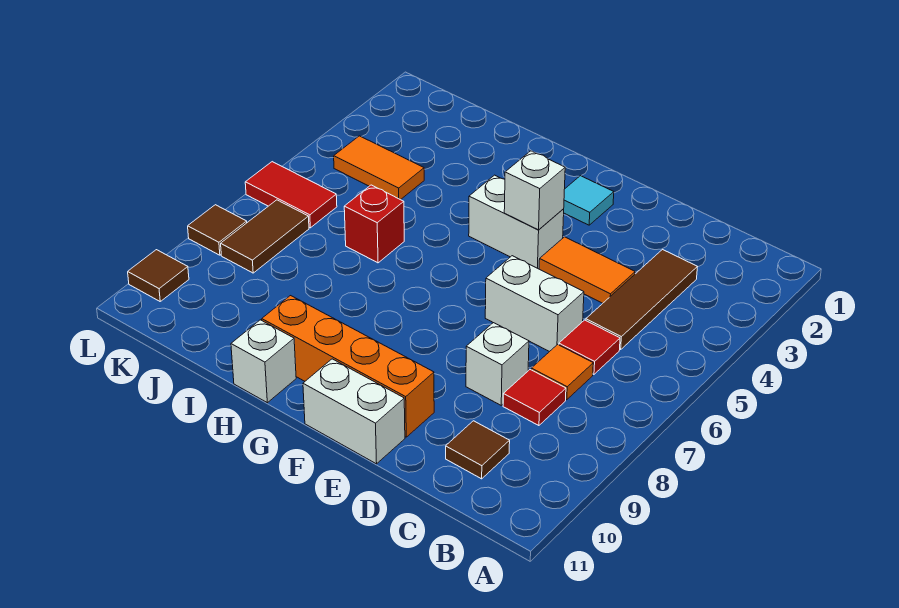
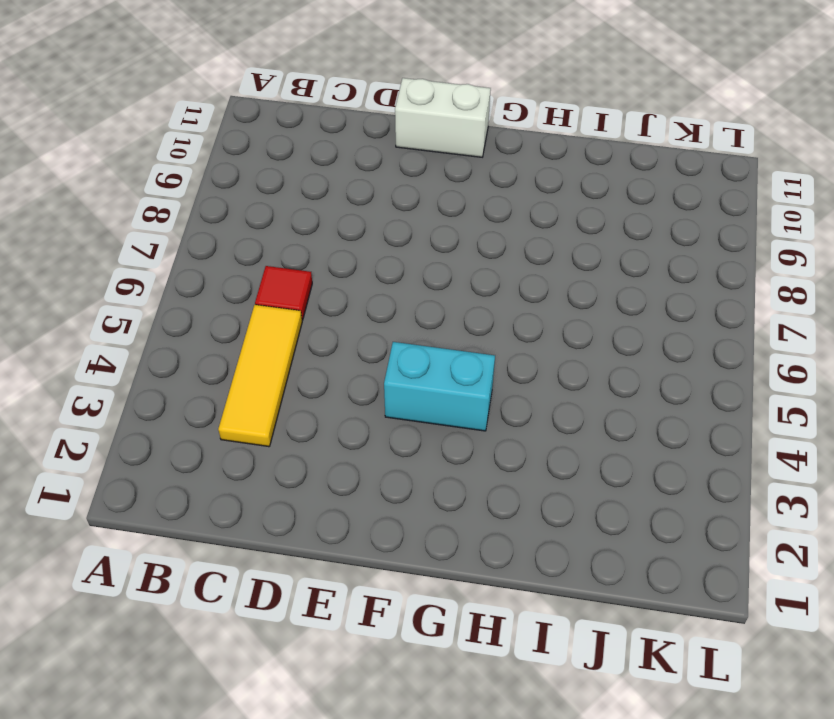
yellow tile C3:C5 level 1 -> brown tile C3:C5 level 1
cyan brick F4:G4 level 1 -> white brick F4:G4 level 1
none -> orange tile C7 level 1
none -> red tile C8 level 1
none -> brown tile C10 level 1

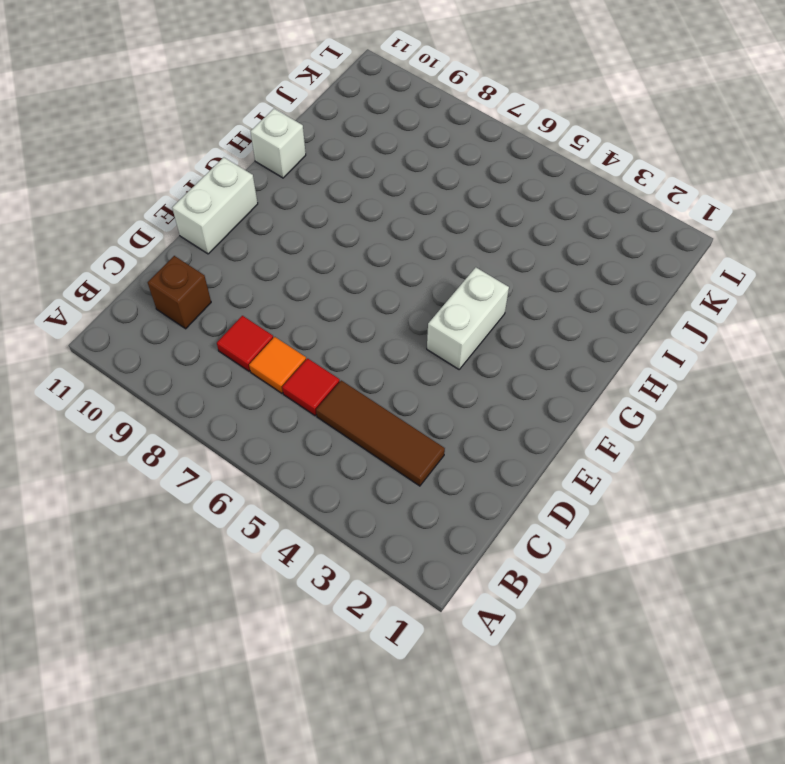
brown brick C10 level 1 -> brown tile C10 level 1
none -> orange tile D4:E4 level 1
none -> white brick D6:E6 level 1
none -> white brick D8 level 1

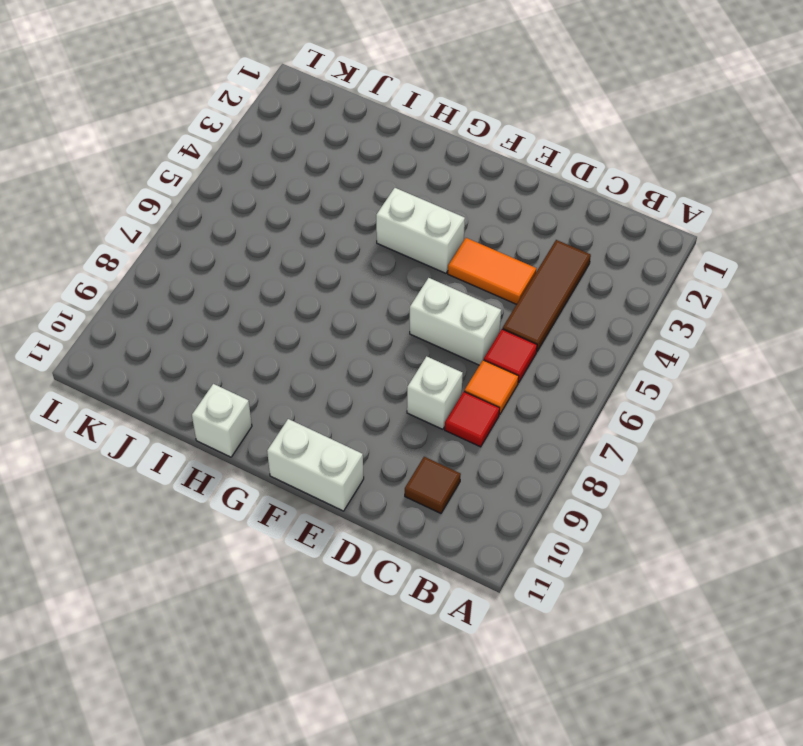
none -> orange brick E10:H10 level 1
none -> cyan tile F2 level 1
none -> red brick I6 level 1

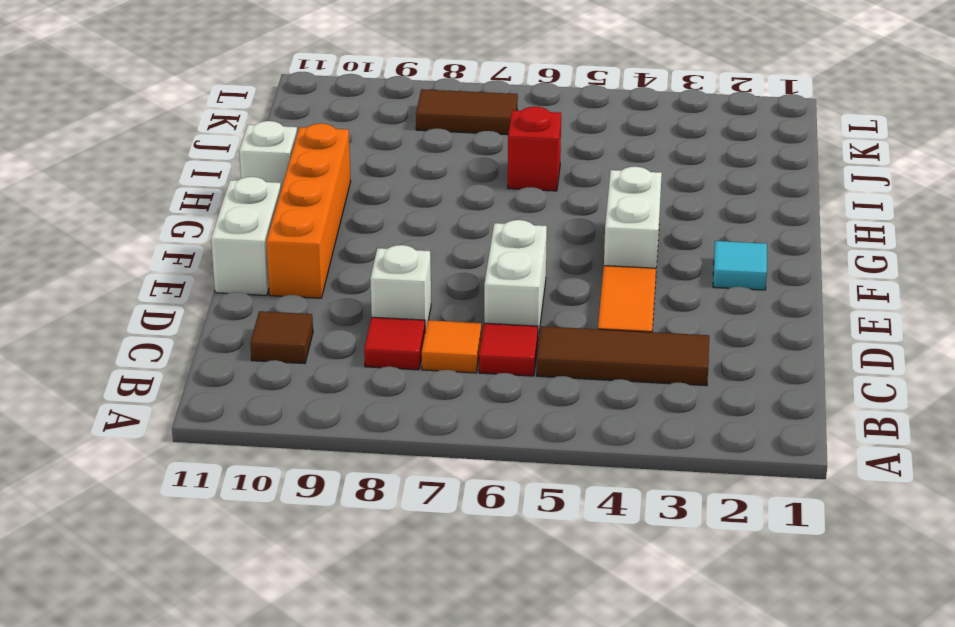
none -> orange tile J4:K4 level 1
none -> red tile K6:L6 level 1
none -> brown tile L8 level 1

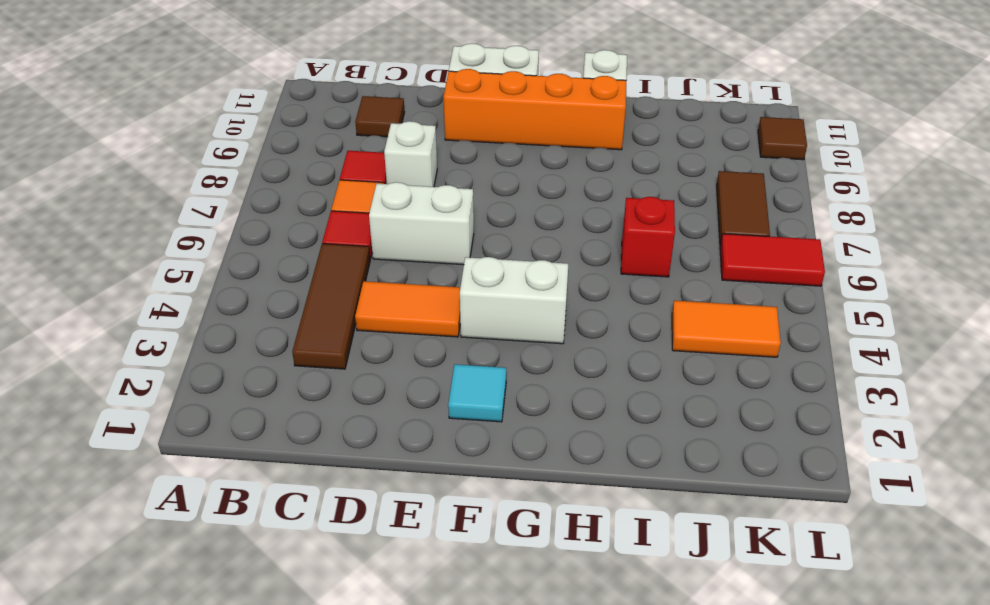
none -> brown tile L8 level 1
none -> white brick F4 level 2

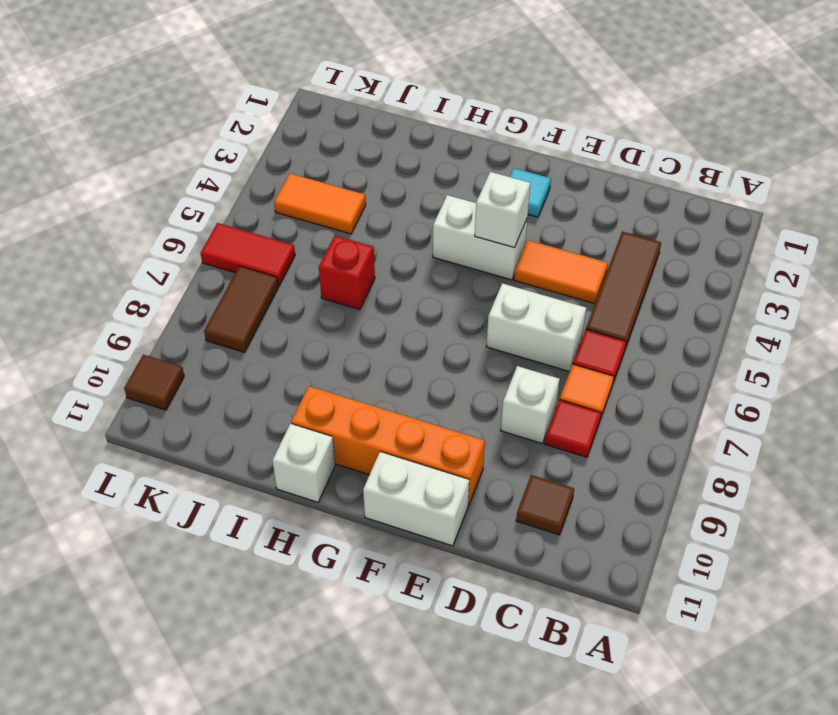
none -> brown tile L8 level 1

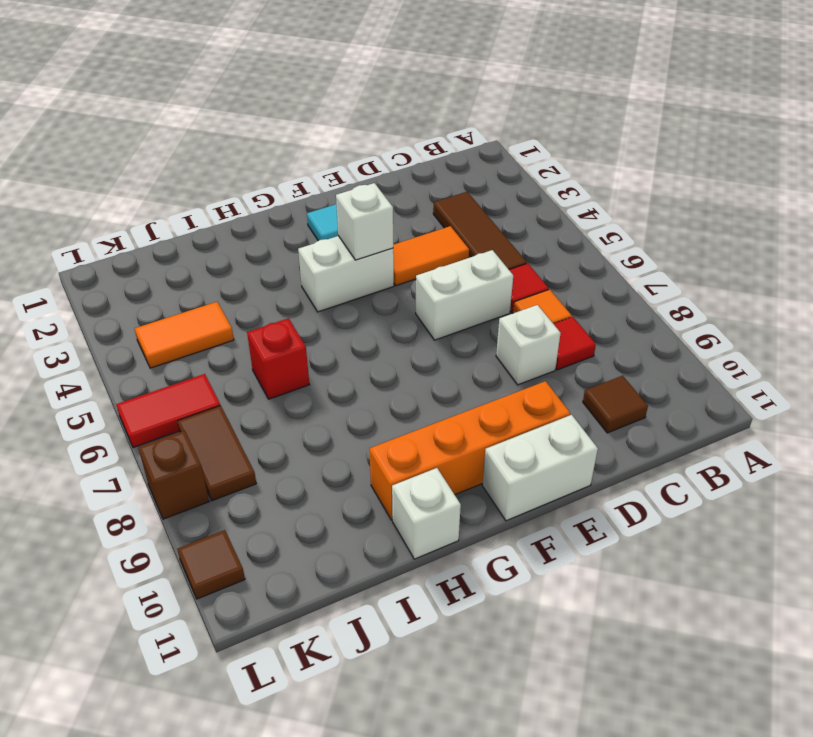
brown brick L8 level 1 -> brown tile L8 level 1

